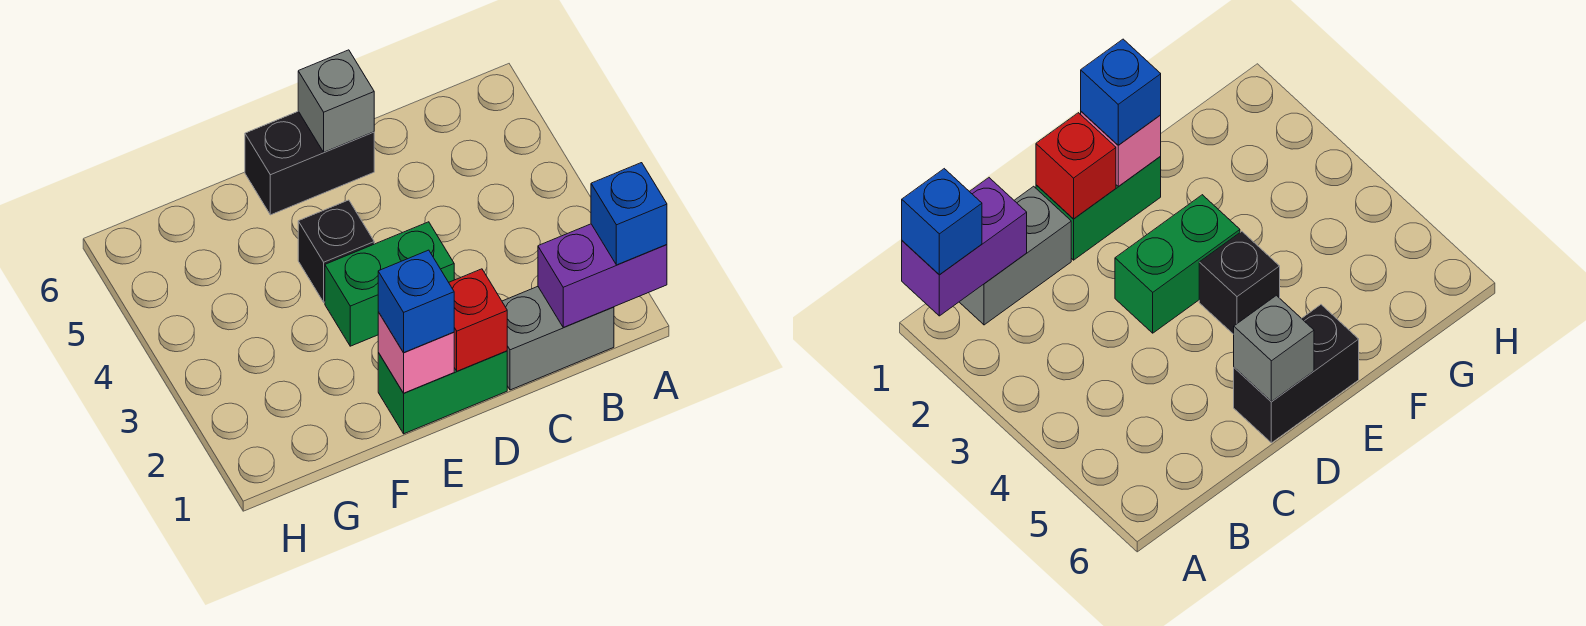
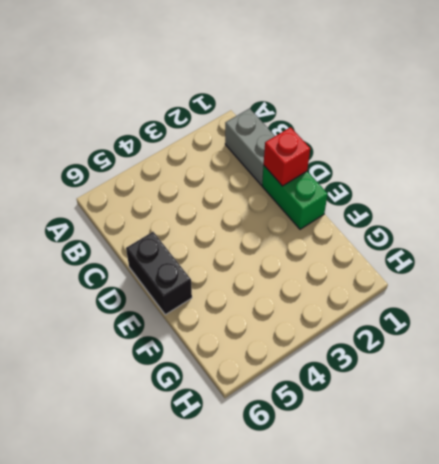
none -> green brick D3:E3 level 1
none -> black brick E4 level 1

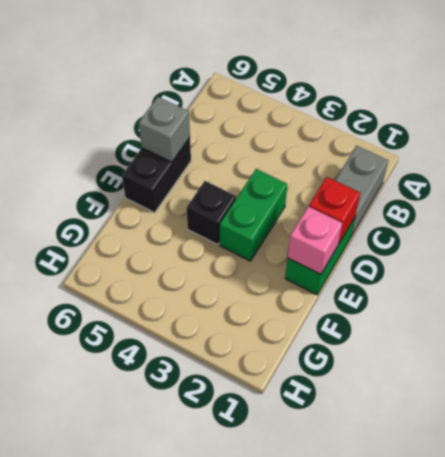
none -> purple brick A1:B1 level 2
none -> blue brick A1 level 3

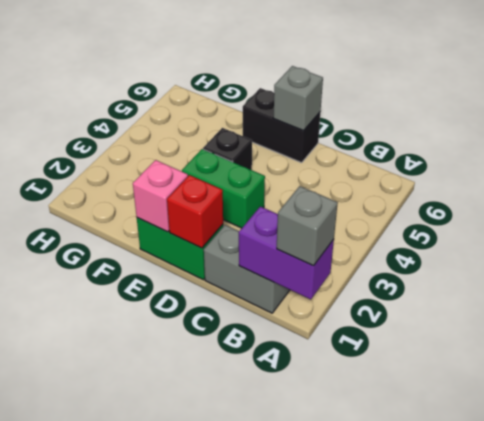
grey brick A1 level 3 -> blue brick A1 level 3
none -> blue brick E1 level 3

